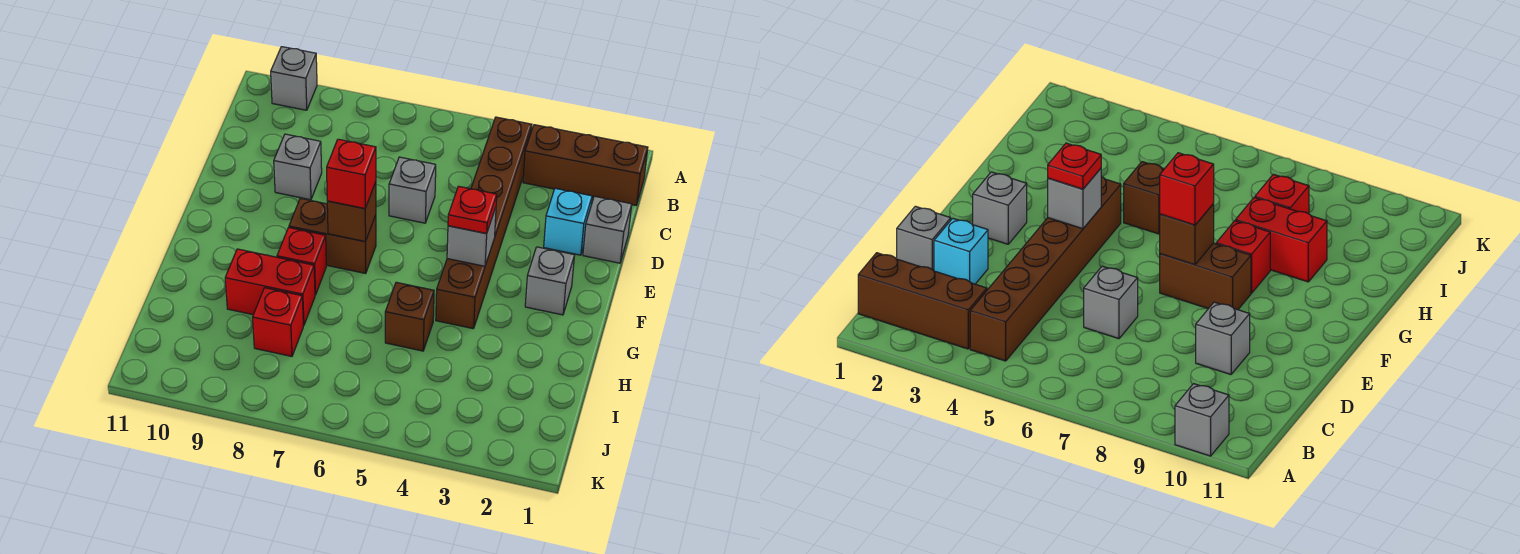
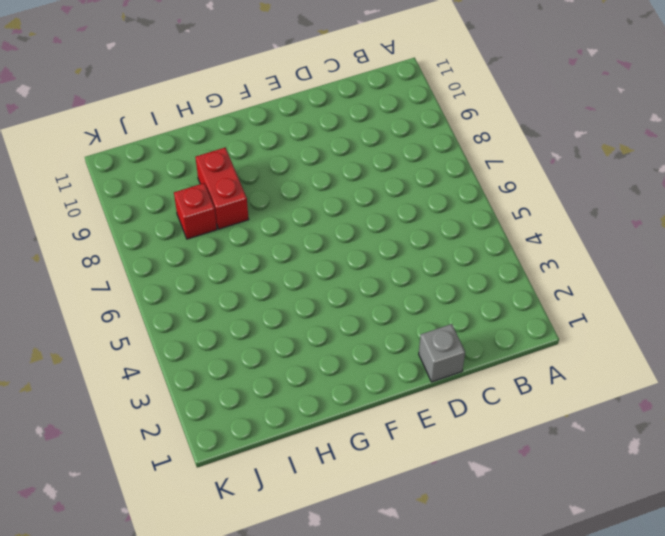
none -> grey brick A10 level 1
none -> brown brick B1:B3 level 1
none -> brown brick B4:G4 level 1

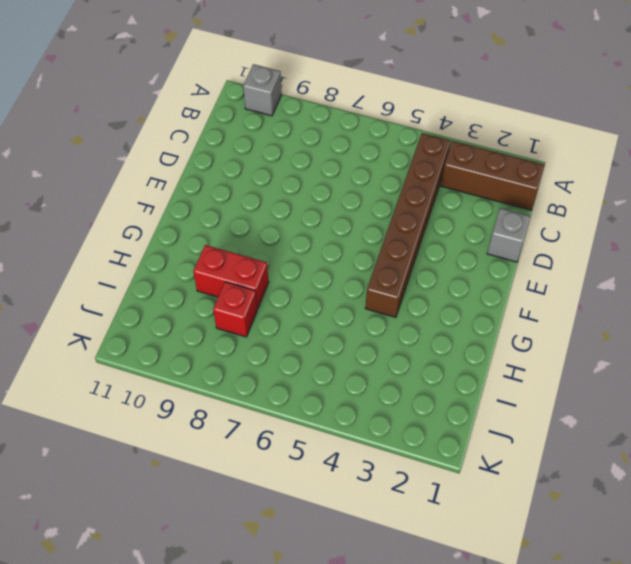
none -> cyan brick D2 level 1
none -> grey brick D6 level 1
none -> grey brick D9 level 1

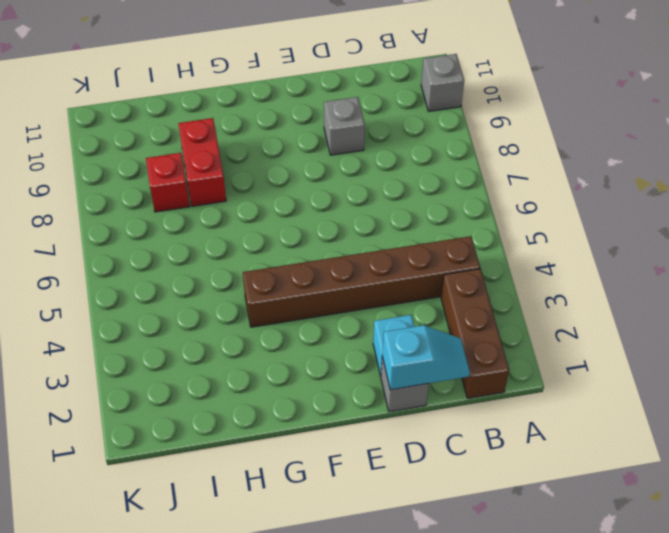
cyan slope C1:D1 level 2 top D -> none
none -> grey brick D6 level 1
none -> grey brick F2 level 1
none -> brown brick F7:F8 level 1

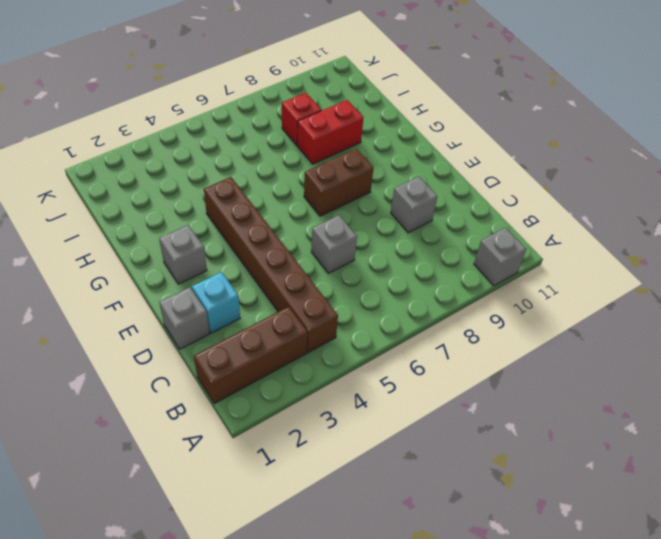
none -> red brick G8 level 1
none -> brown brick H5 level 1
none -> grey brick F4 level 2

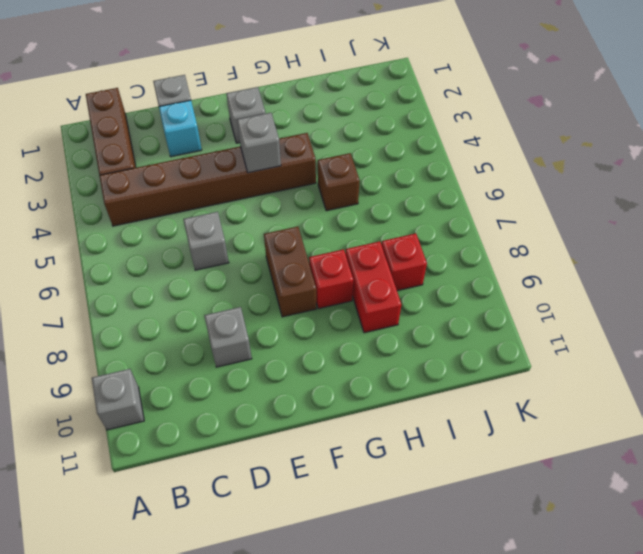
none -> brown brick F7 level 2
none -> red plate F4 level 3
none -> red brick F7 level 3

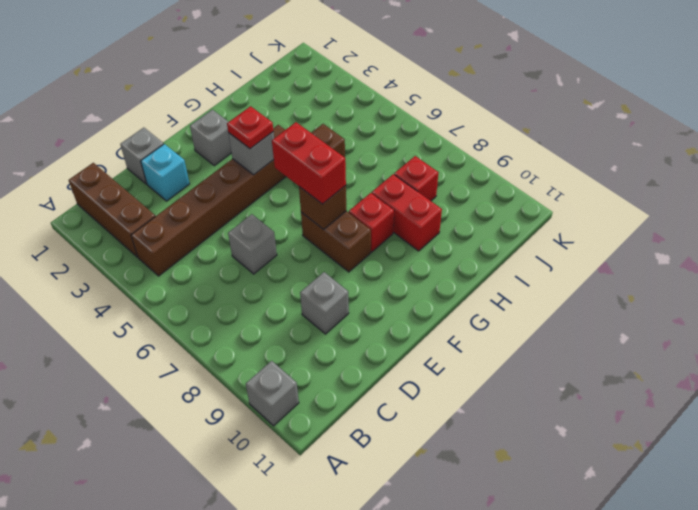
red brick F6:F7 level 3 -> red brick F7 level 3

